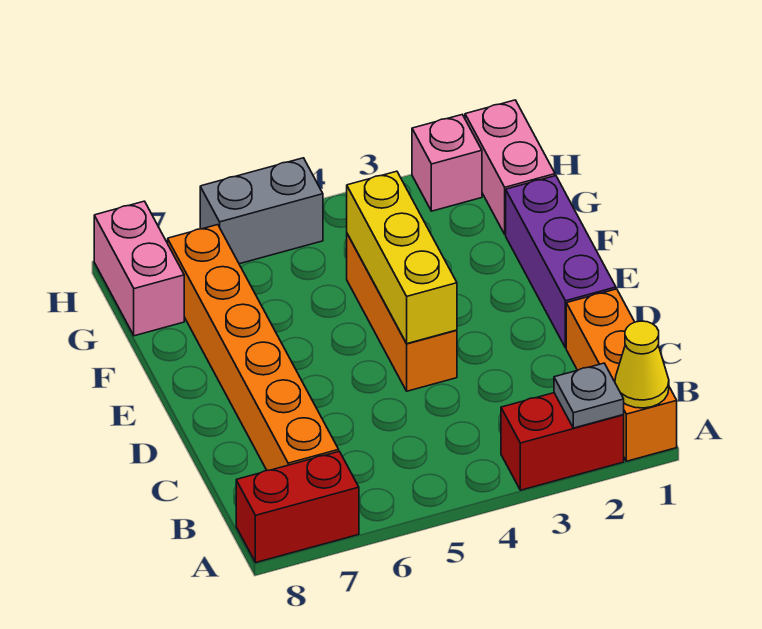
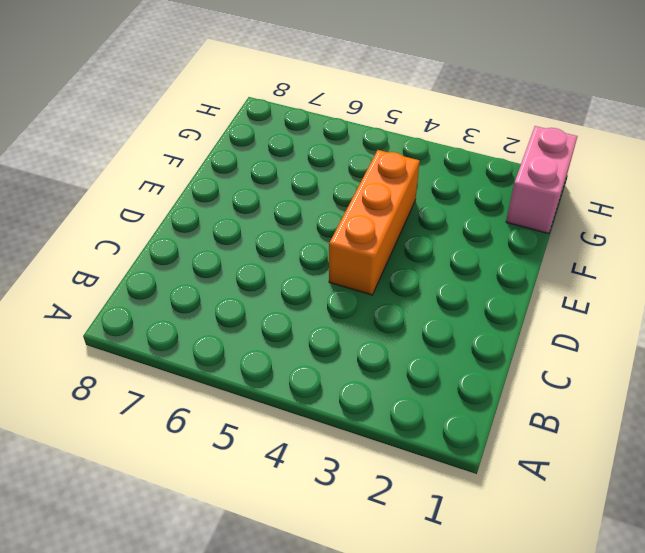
none -> orange brick A1:C1 level 1
none -> red brick A2:A3 level 1
none -> red brick A7:A8 level 1

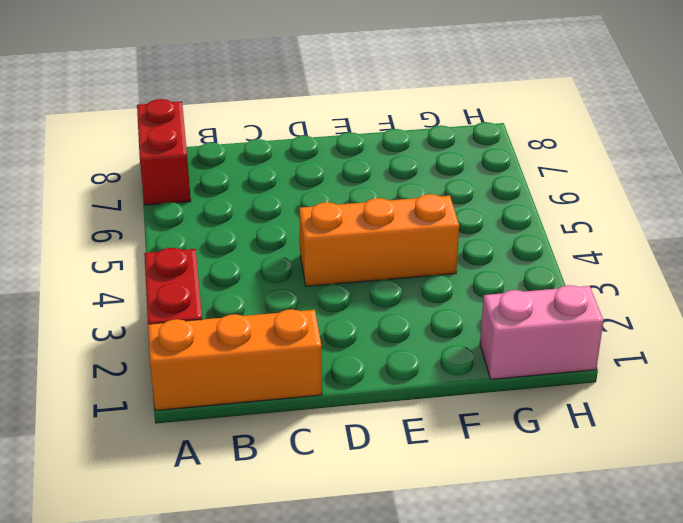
none -> orange brick B7:G7 level 1
none -> purple brick D1:F1 level 1
none -> pink brick G8:H8 level 1

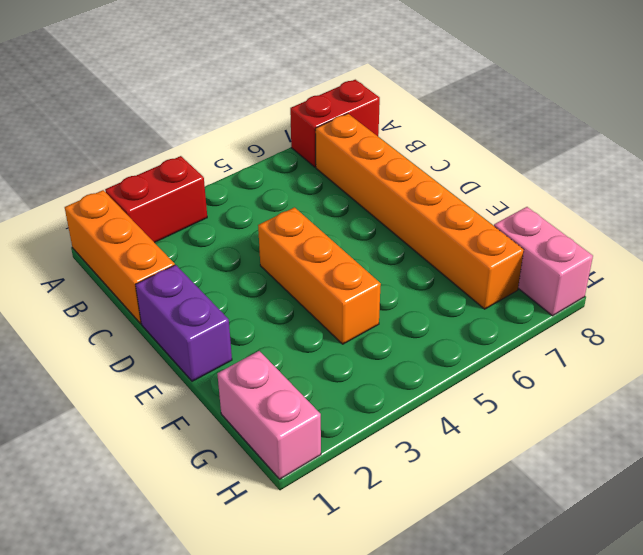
purple brick D1:E1 level 1 -> purple brick D1:F1 level 1
none -> pink brick H2 level 1
none -> grey brick H5:H6 level 1
none -> yellow cone A1 level 2

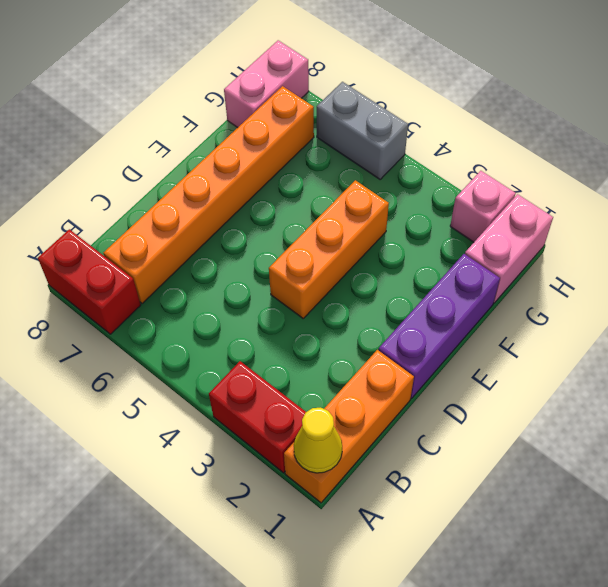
none -> grey plate A2 level 2
none -> yellow brick D4:F4 level 2

